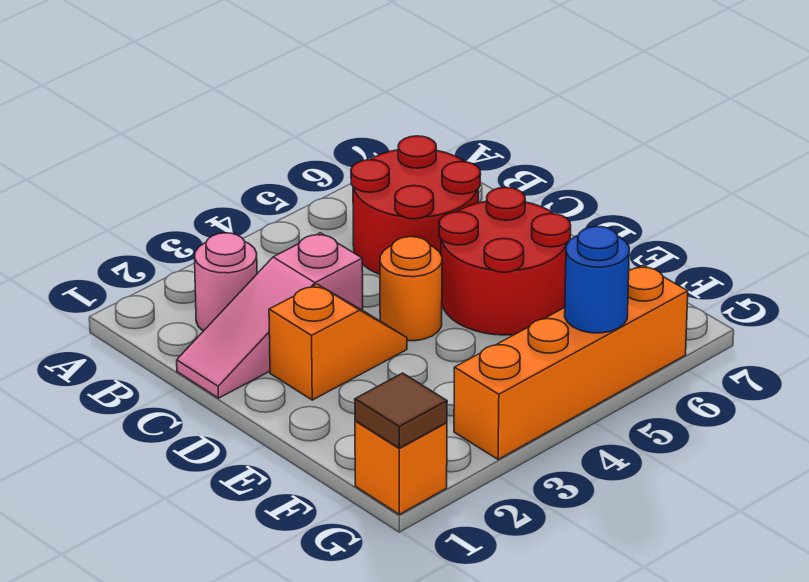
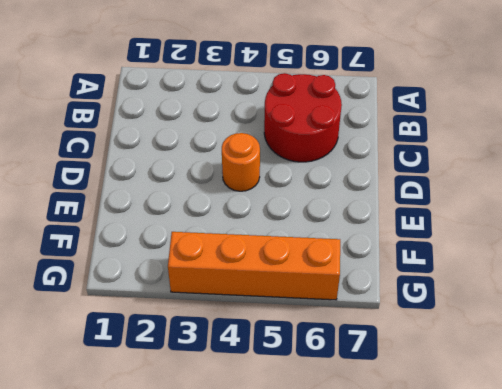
none -> pink round brick B2 level 1
none -> pink slope C1:C3 level 1 top 3

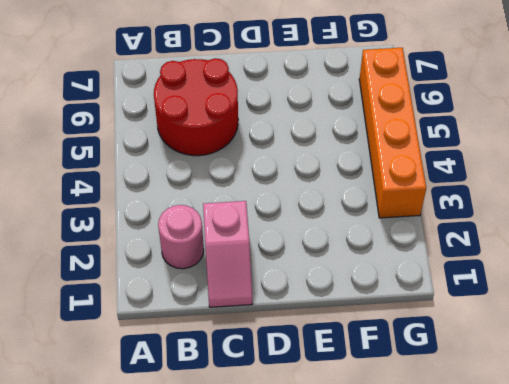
pink slope C1:C2 level 1 top 2 -> pink slope C1:C3 level 1 top 3
none -> orange slope D2:D3 level 1 top 2
none -> orange round brick D4 level 1

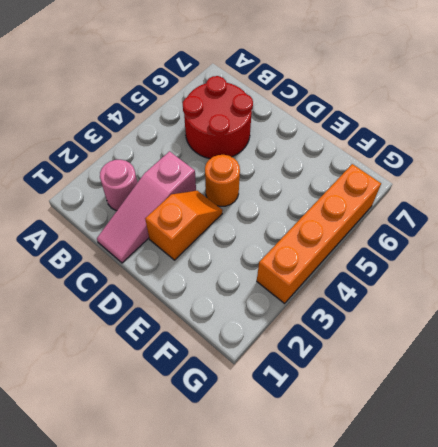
none -> red round brick D5:E6 level 1
none -> orange brick G1 level 1

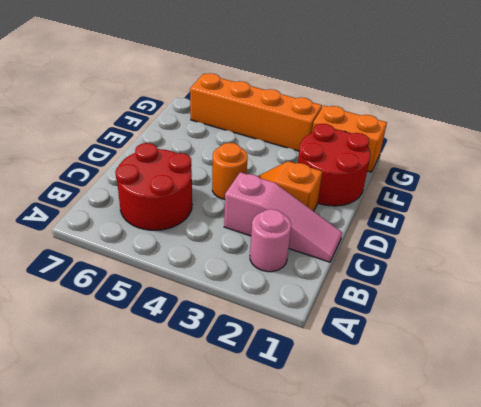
red round brick E1:F2 level 1 -> red round brick D5:E6 level 1
orange brick G1:G2 level 1 -> orange brick G1 level 1
none -> brown tile G1 level 2
none -> blue round brick G5 level 2

